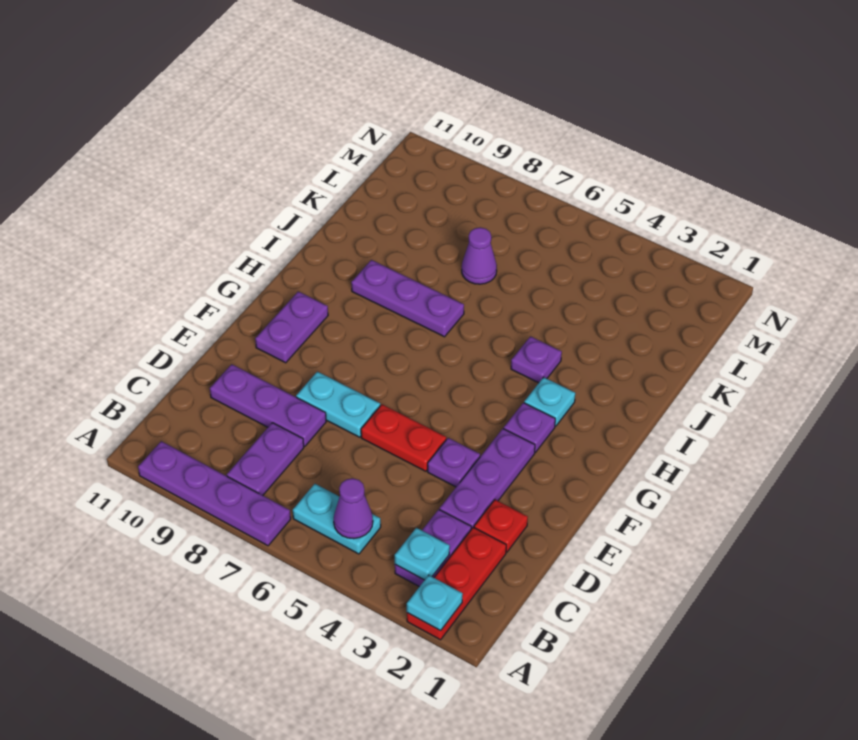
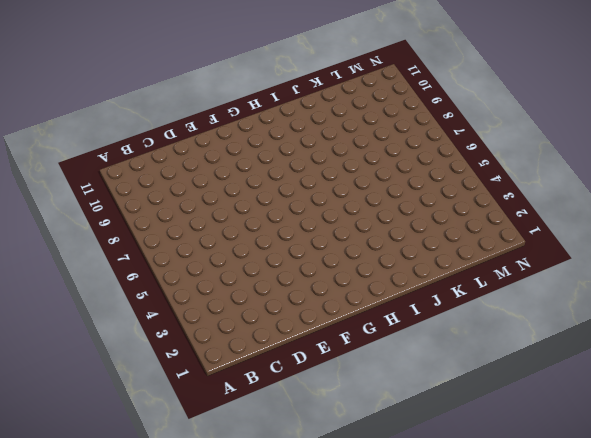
none -> red plate A2:C2 level 1
none -> purple plate A7:A10 level 1
none -> purple plate B3:C3 level 1

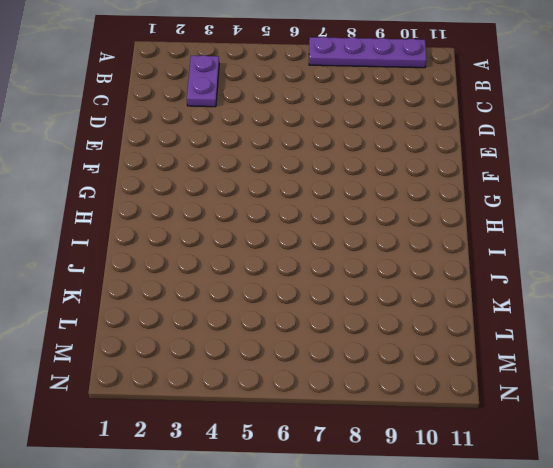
none -> red plate A2:C2 level 1
none -> cyan plate B5:B6 level 1
none -> purple plate B8:C8 level 1

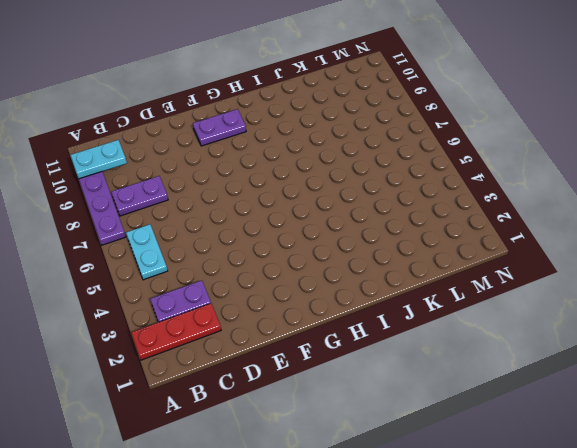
cyan plate A10:B10 level 2 -> cyan plate E7:E8 level 1
none -> red plate D2 level 1
none -> purple plate D3:F3 level 1
none -> purple plate D8:D10 level 1

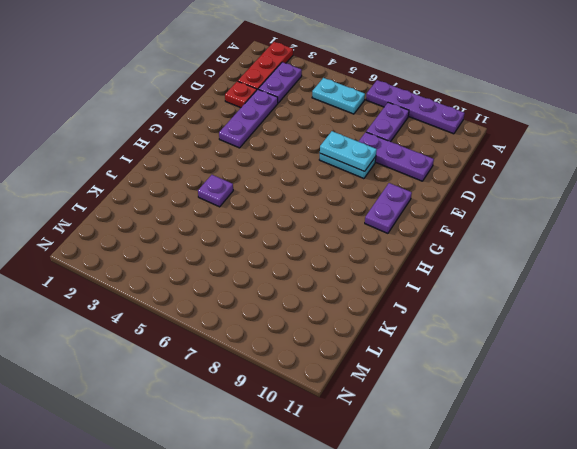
cyan plate E7:E8 level 2 -> none
none -> purple plate E4 level 1
none -> red plate E5:E6 level 1
none -> purple plate G3 level 1

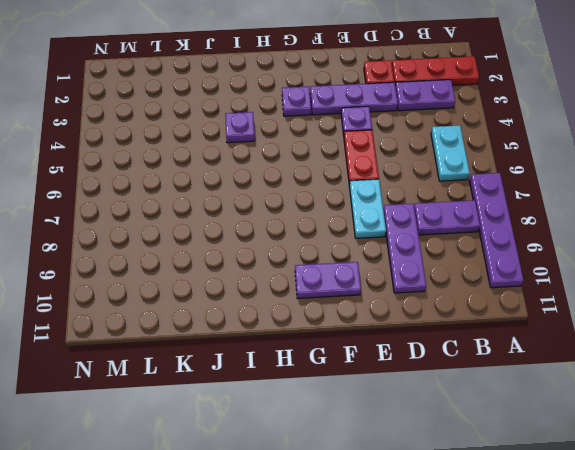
none -> cyan plate H3 level 1
none -> purple plate I7:I9 level 1
none -> purple cone K7 level 1

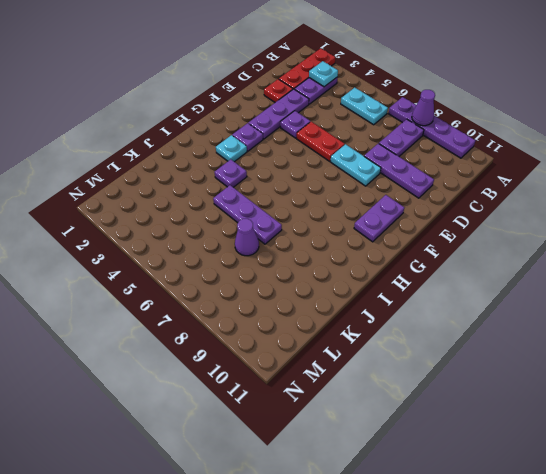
purple cone A8 level 2 -> purple cone B5 level 2
purple plate J5:J7 level 1 -> purple plate I7:I9 level 1
none -> cyan plate A2 level 2

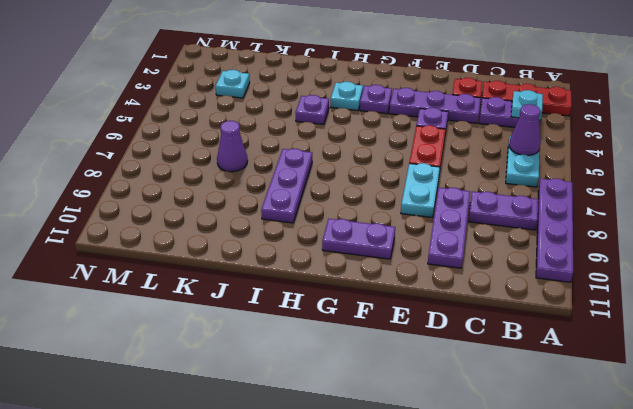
cyan plate L3 level 1 -> cyan plate A2 level 2

